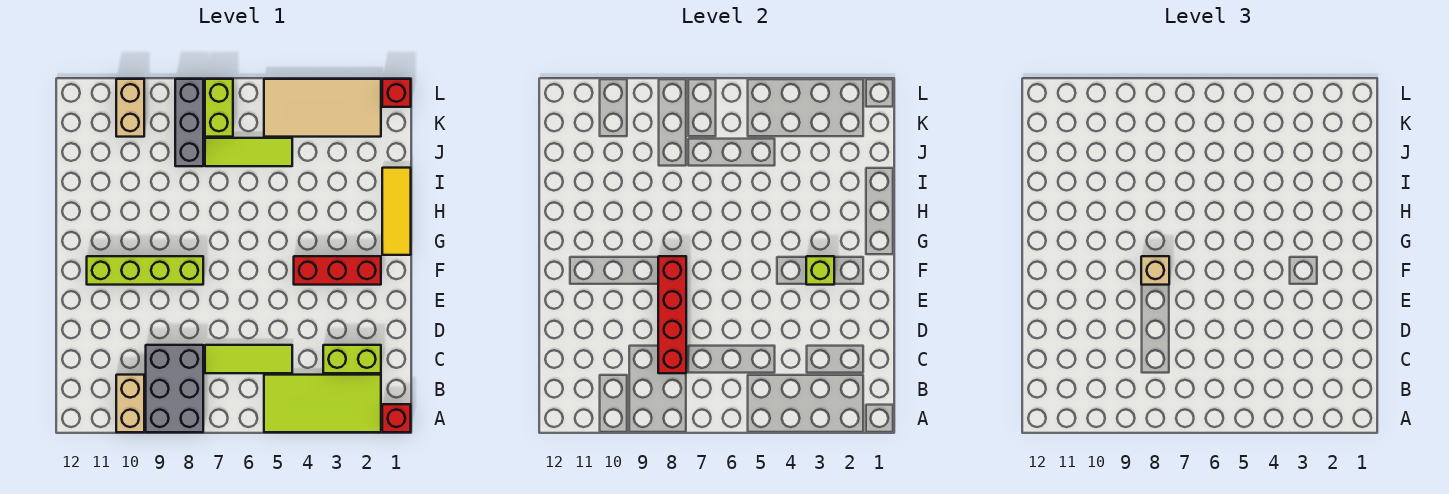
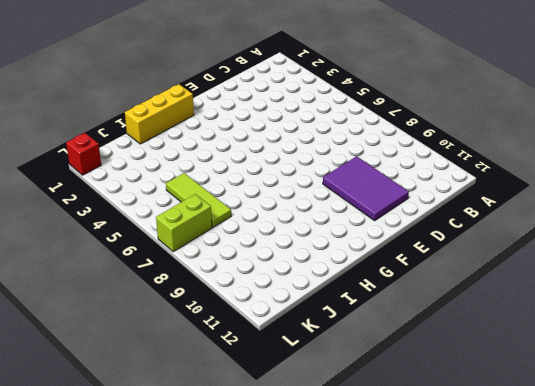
purple tile D9:E11 level 1 -> none
yellow brick G1:I1 level 1 -> yellow tile G1:I1 level 1
none -> red brick A1 level 1
none -> lime tile A2:B5 level 1
none -> grey brick A8:C9 level 1

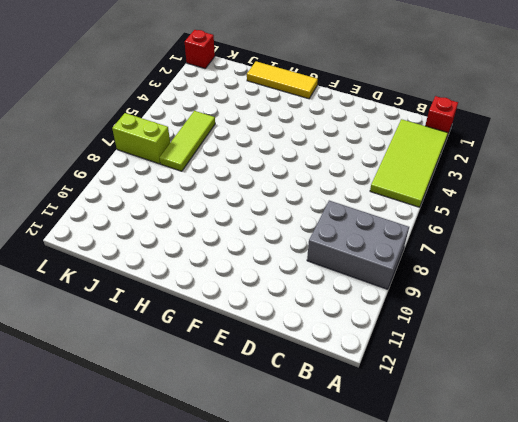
none -> tan brick A10:B10 level 1
none -> lime brick C2:C3 level 1
none -> lime tile C5:C7 level 1

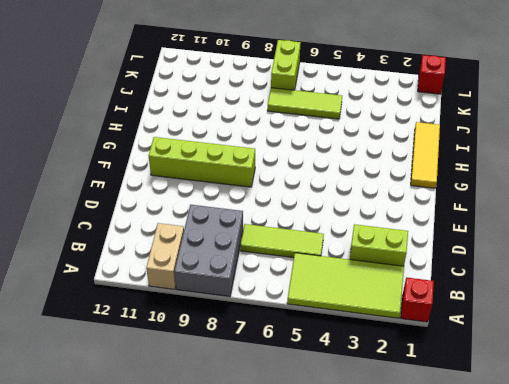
none -> red brick F2:F4 level 1
none -> grey brick J8:L8 level 1
none -> tan tile K2:L5 level 1

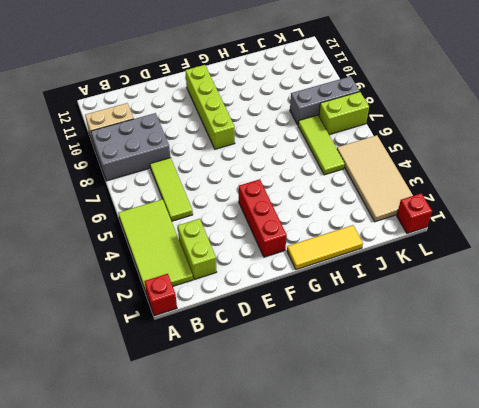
none -> tan brick K10:L10 level 1
none -> red brick C8:F8 level 2
none -> lime brick F3 level 2

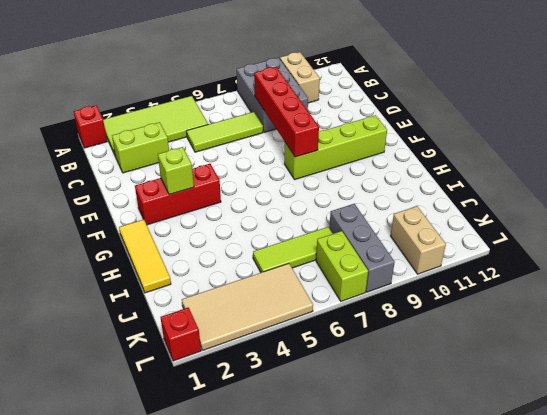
none -> tan brick F8 level 3

